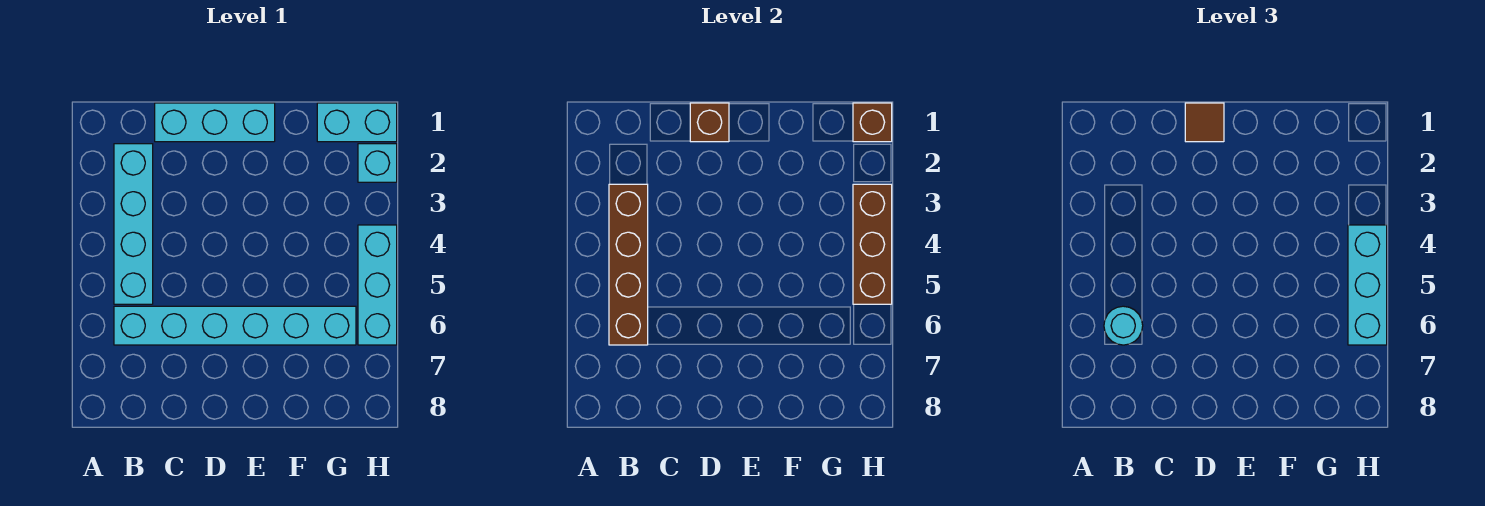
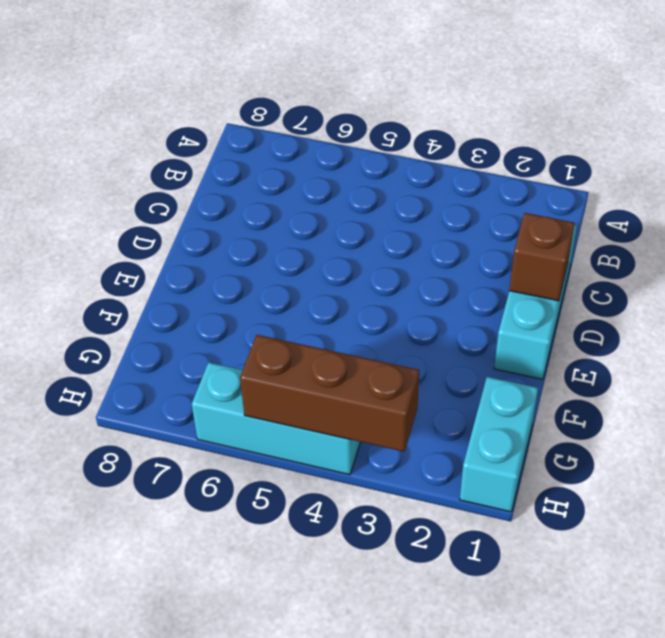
none -> cyan brick B2:B5 level 1
none -> cyan brick B6:G6 level 1
none -> cyan brick H2 level 1

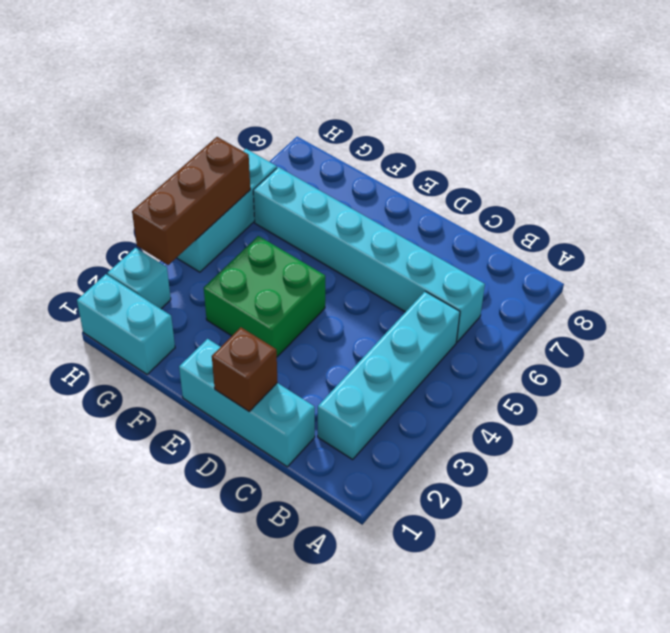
green brick E3:F4 level 1 -> none
none -> brown brick B3:B6 level 2
none -> brown brick H1 level 2
none -> cyan round brick B6 level 3

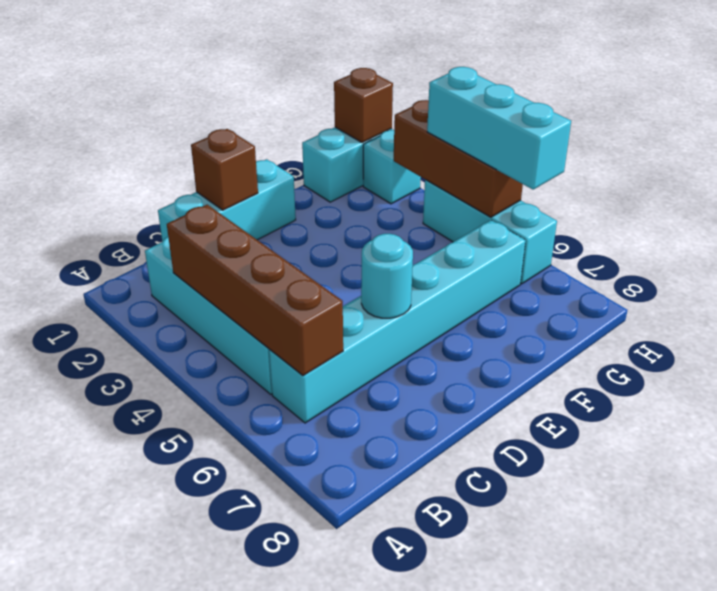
cyan round brick D6 level 2 -> cyan round brick B6 level 3
none -> brown tile D1 level 3

